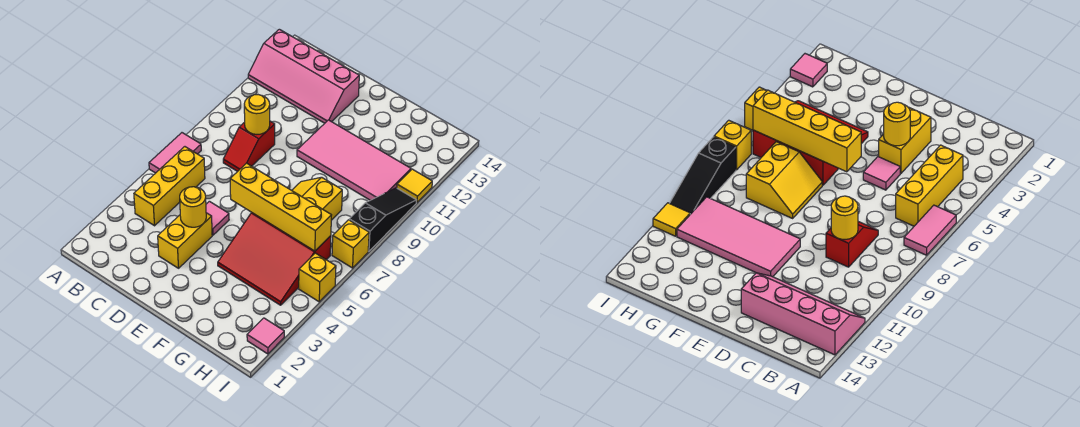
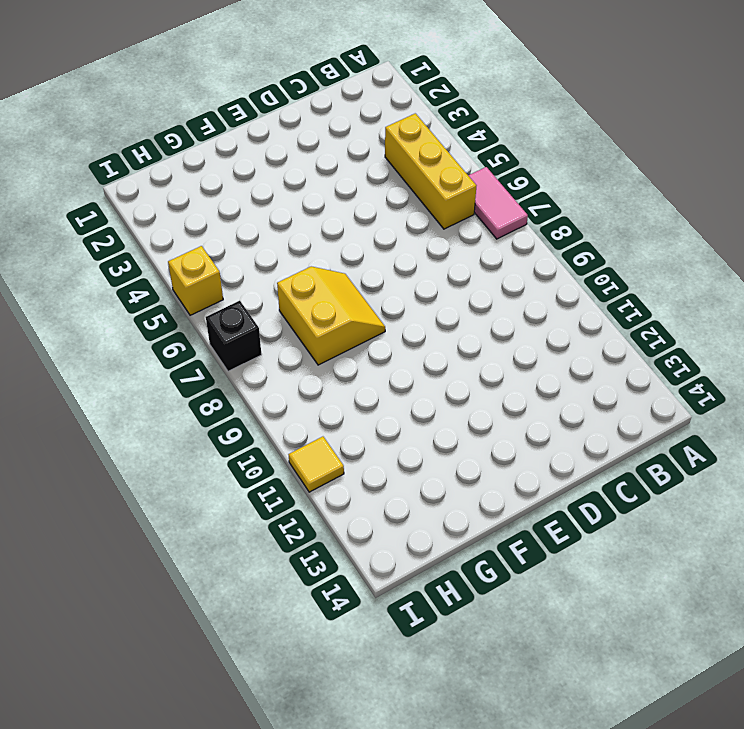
black brick I7 level 1 -> yellow brick I7 level 1
none -> pink slope A12:D13 level 1 top 13
none -> red slope C8:C9 level 1 top 9
none -> yellow brick D3:D4 level 1

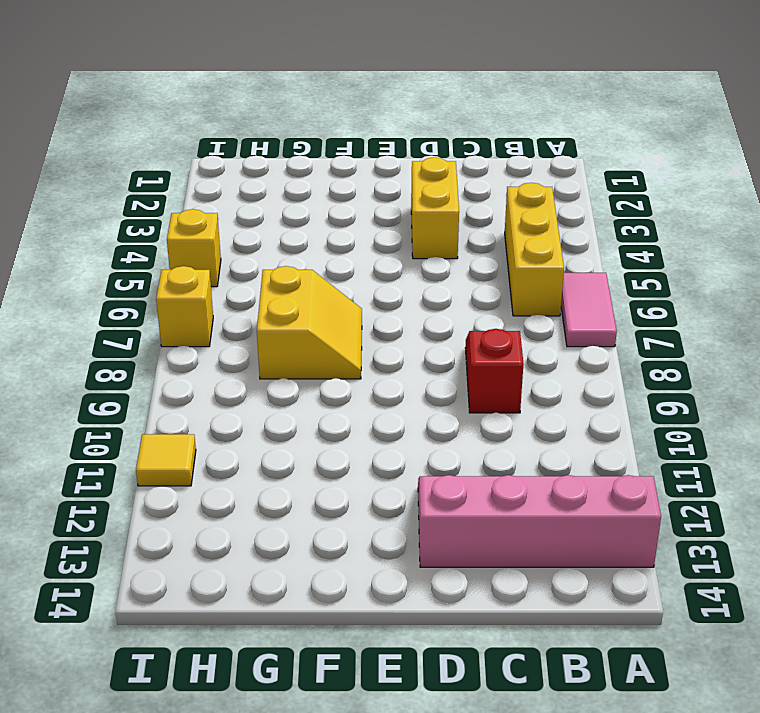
none -> pink tile D5 level 1
none -> pink tile E10:H11 level 1
none -> red slope F4:H6 level 1 top 6

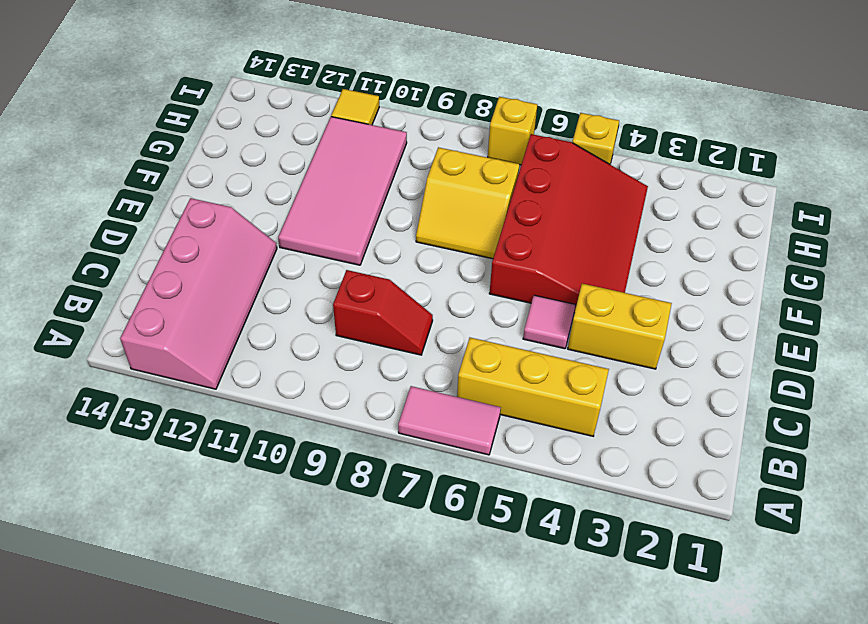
red slope E4:H6 level 1 top 6 -> red slope F4:H6 level 1 top 6
none -> pink tile I2 level 1
none -> black slope I8:I10 level 1 top 8
none -> yellow round brick C9 level 2

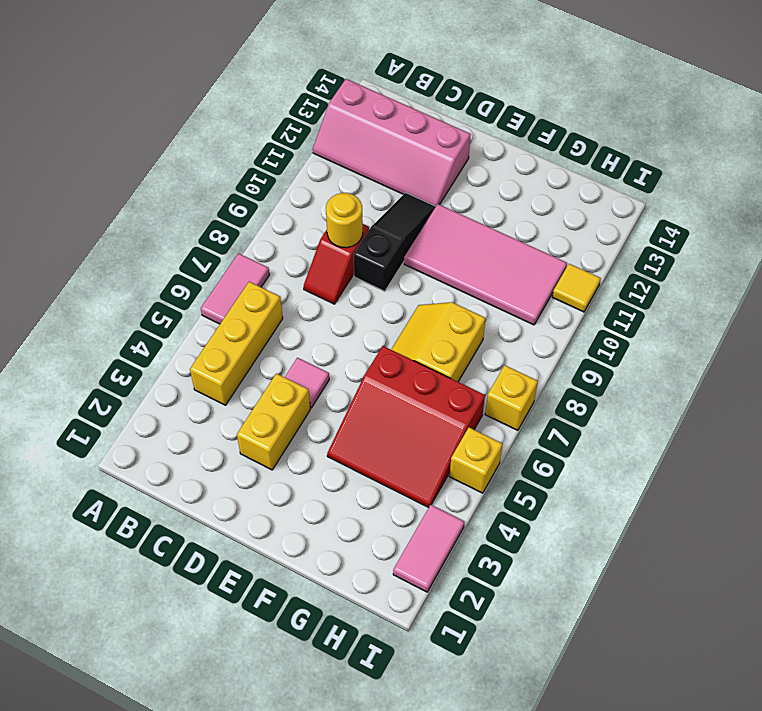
black slope D9:D11 level 1 top 9 -> black slope I8:I10 level 1 top 8
pink tile I2:I3 level 1 -> pink tile I2 level 1
none -> yellow round brick D4 level 2
none -> yellow brick E6:H6 level 2

